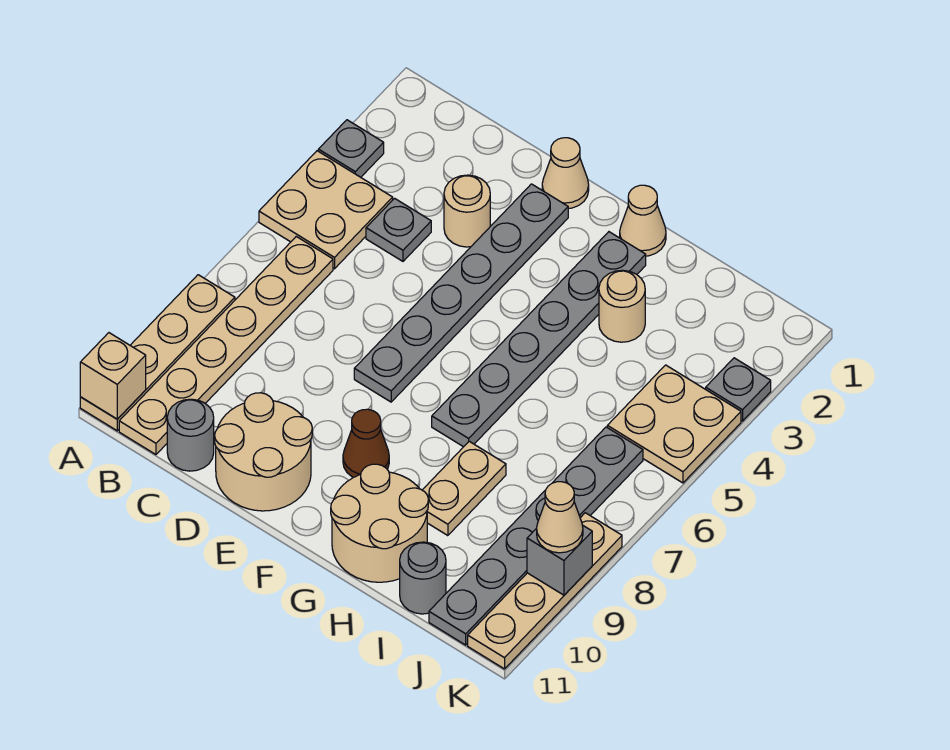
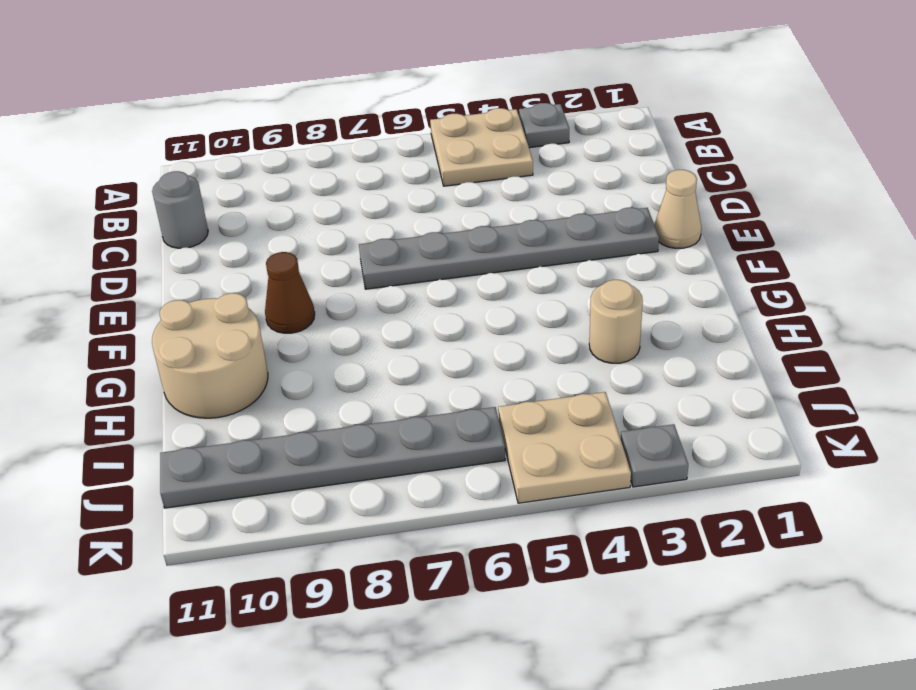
none -> tan plate A8:A11 level 1
none -> tan plate B6:B11 level 1
none -> grey plate C4 level 1

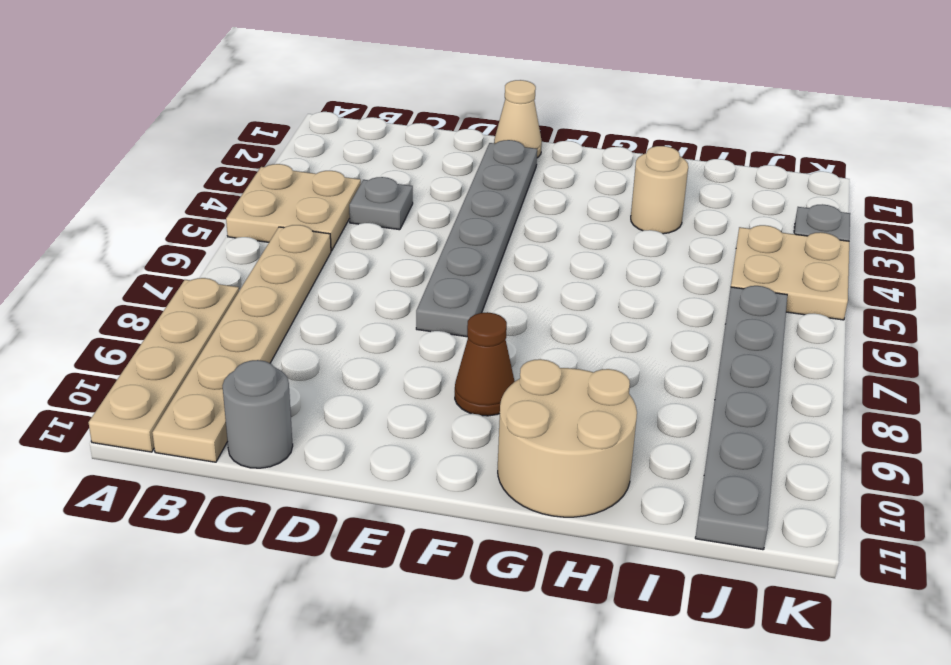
none -> grey plate A3 level 1
none -> tan round brick D3 level 1
none -> tan round brick D10:E11 level 1

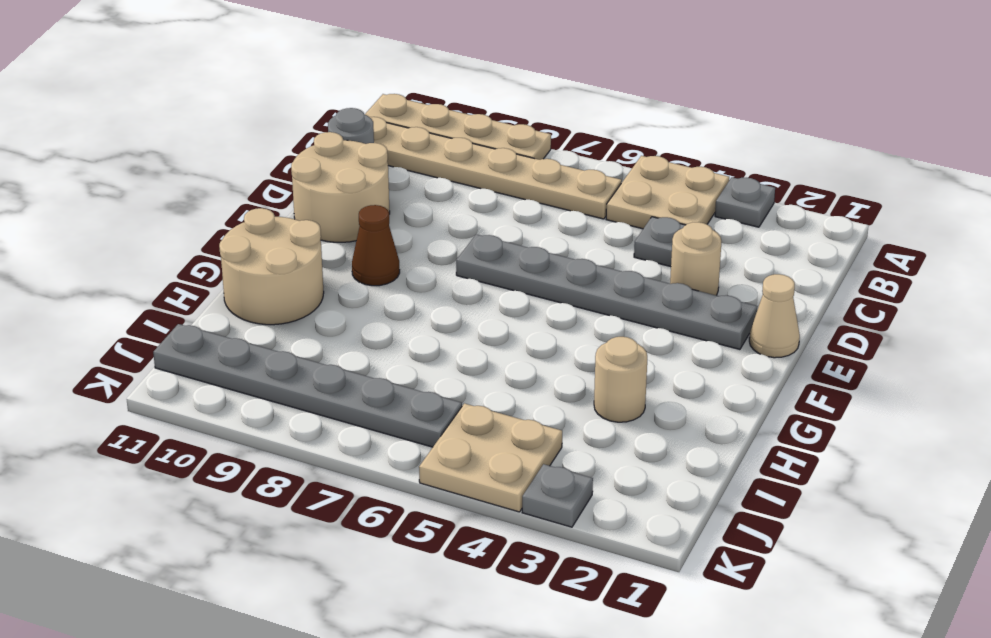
none -> tan cone G1 level 1
none -> grey plate G2:G7 level 1
none -> tan plate H8:H9 level 1

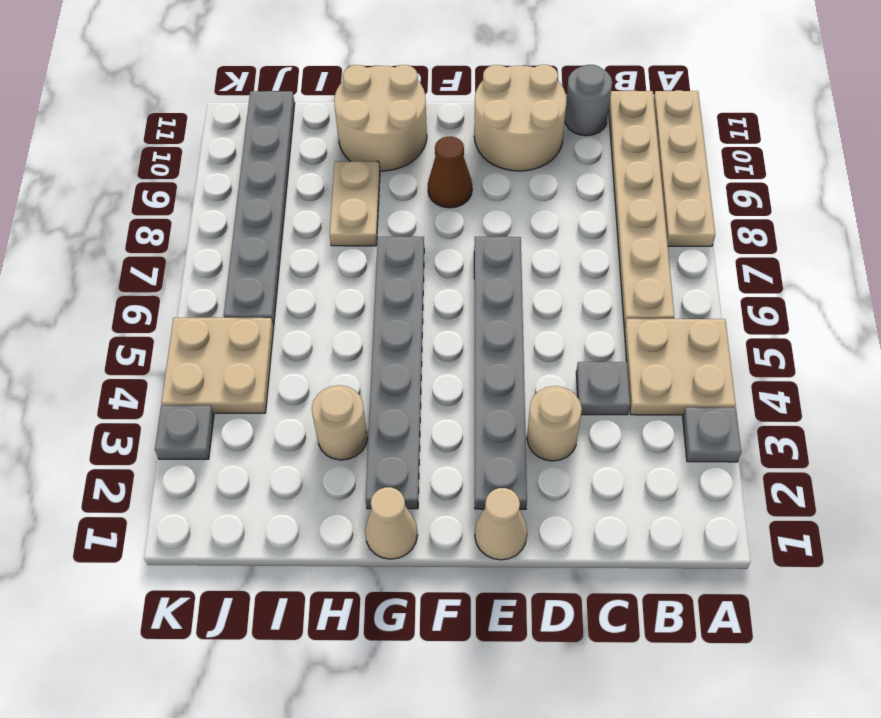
none -> grey round brick I11 level 1
none -> tan plate K8:K11 level 1
none -> tan brick A11 level 2

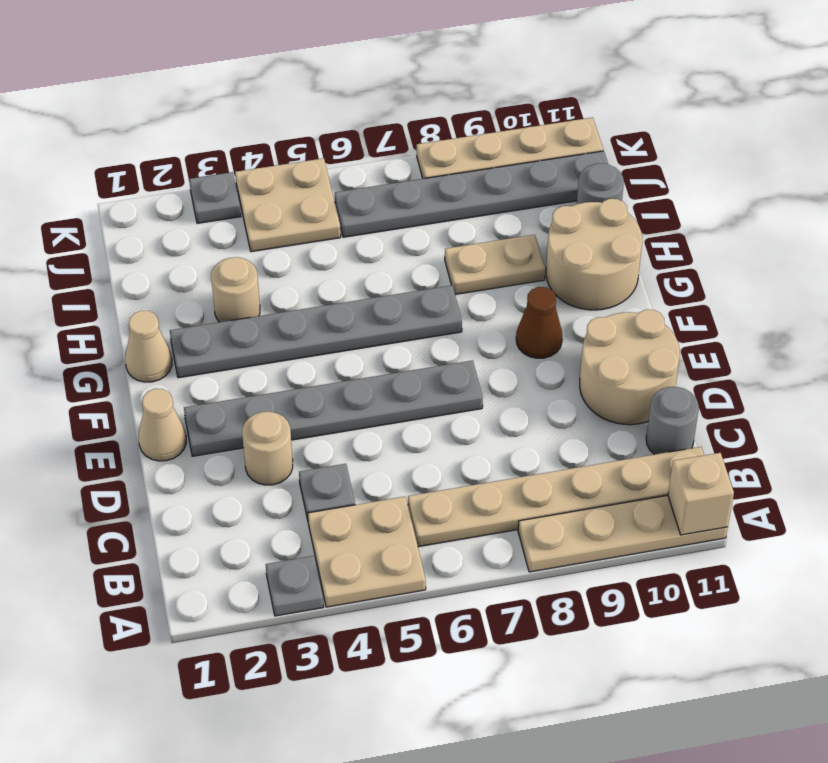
none -> grey brick K9 level 2
none -> tan cone K9 level 3

